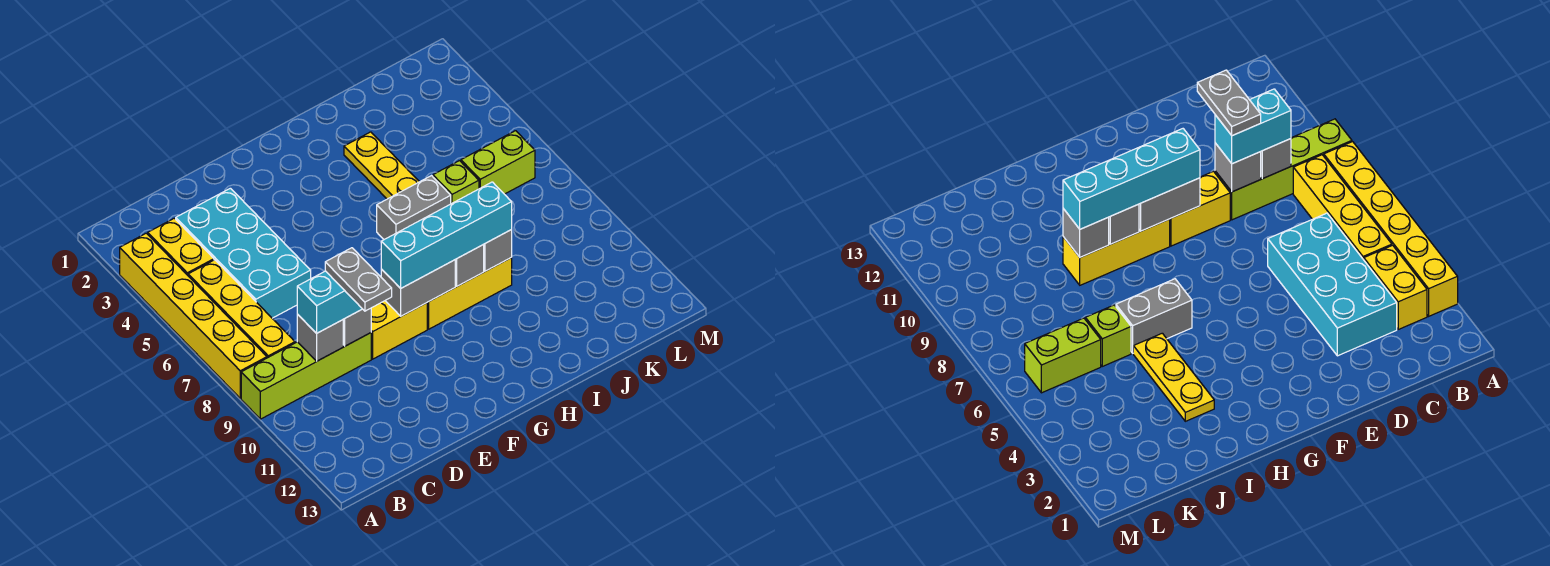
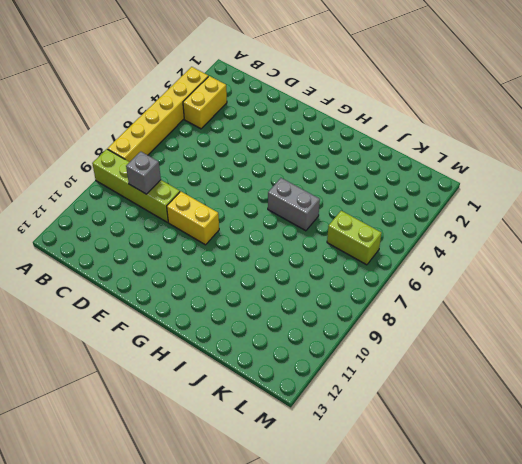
none -> yellow brick B5:B8 level 1
none -> cyan brick C3:D6 level 1
none -> yellow brick G9:I9 level 1

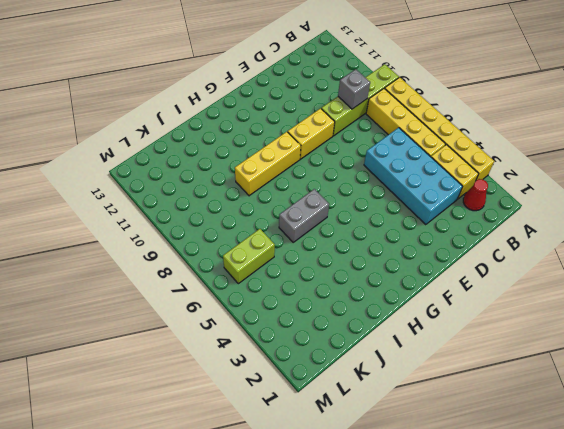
red cone B2 level 1 -> none
none -> yellow plate I3:I5 level 1
none -> lime brick J6 level 1
none -> grey brick D9 level 2

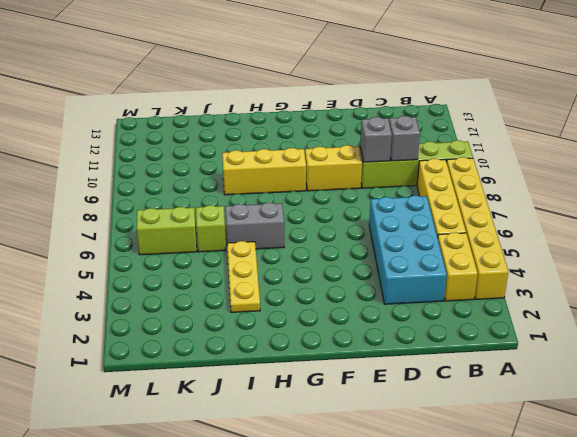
none -> grey brick F9:G9 level 2
none -> grey brick H9 level 2
none -> grey brick I9 level 2

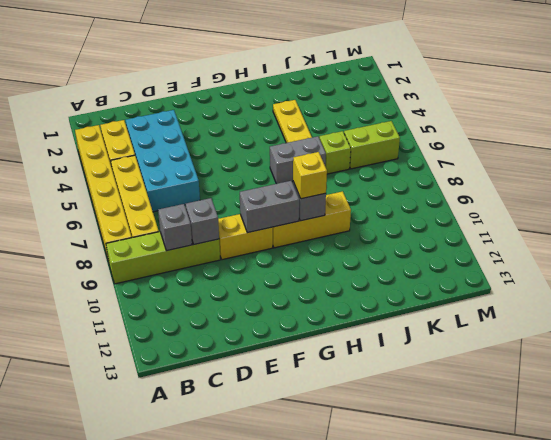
yellow brick H9 level 3 -> cyan brick F9:I9 level 3
none -> grey brick I9 level 2
none -> cyan brick C9:D9 level 3
none -> grey plate D9:D10 level 4

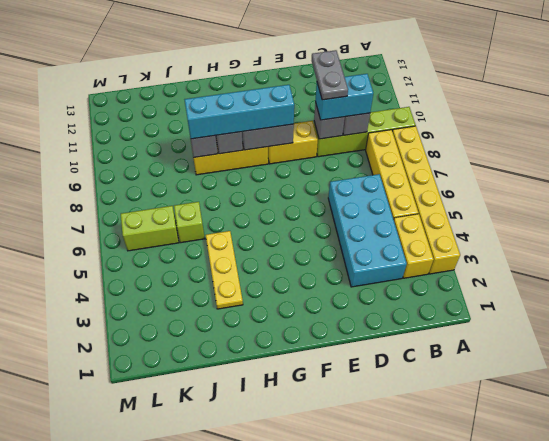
none -> grey brick H6:I6 level 1

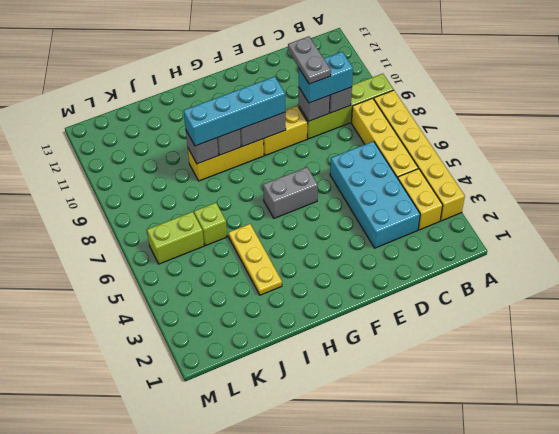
grey brick F6:G6 level 1 -> grey brick H6:I6 level 1

